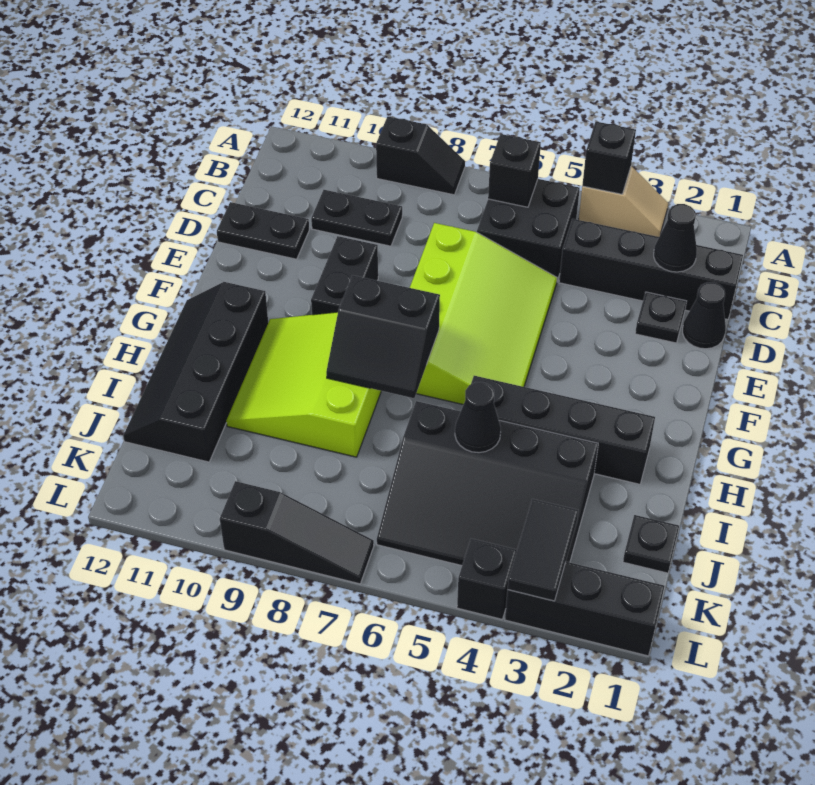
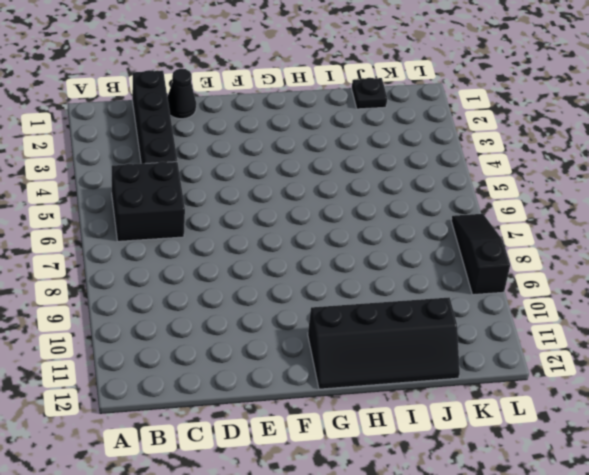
none -> tan slope A3:A4 level 1 top 4
none -> black slope A8:A9 level 1 top 9
none -> black plate C9:C10 level 1

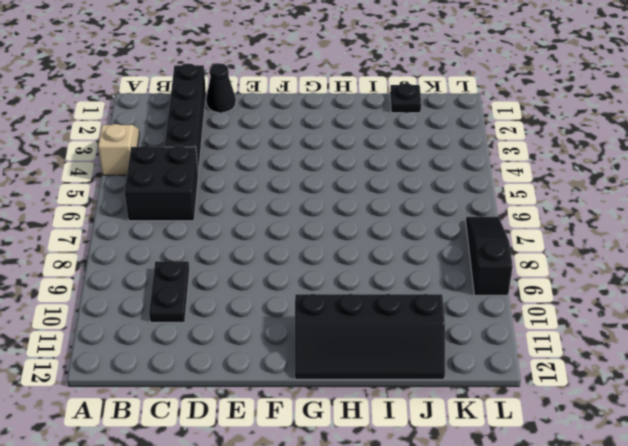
none -> black slope A8:A9 level 1 top 9
none -> black plate D2 level 1
none -> lime slope D5:G7 level 1 top 7

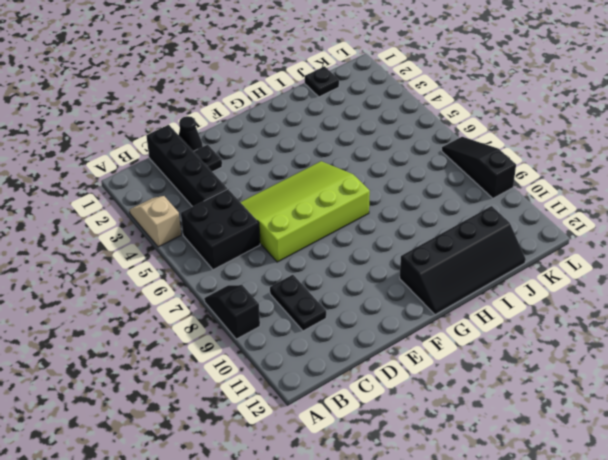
none -> black plate D11:D12 level 1
none -> black brick E9:F9 level 1
none -> lime slope G8:I10 level 1 top 8

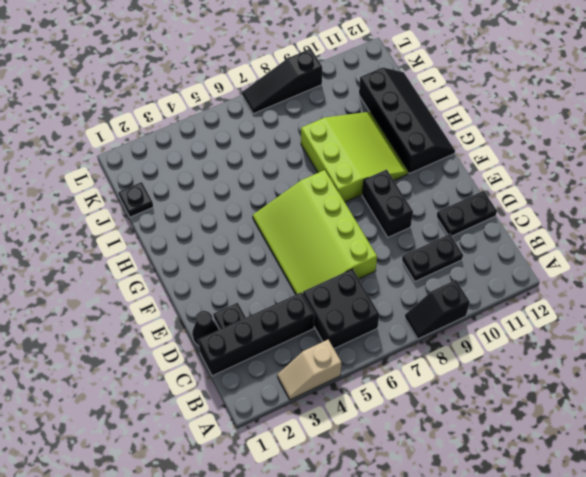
none -> black brick H2:H5 level 1
none -> black slope I3:K6 level 1 top I
none -> black brick L1:L3 level 1

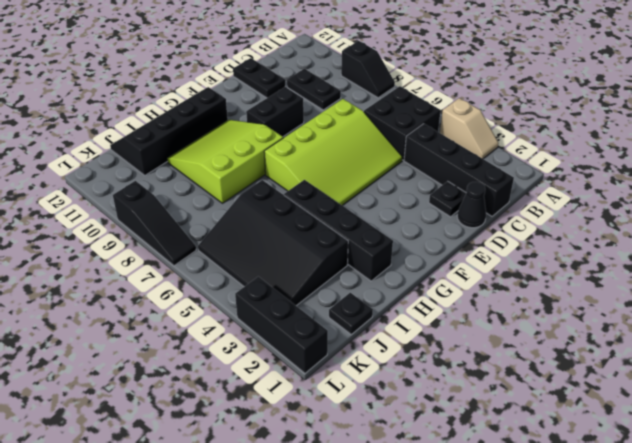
none -> black brick L4 level 1
none -> black brick A4 level 2
none -> black brick B6 level 2

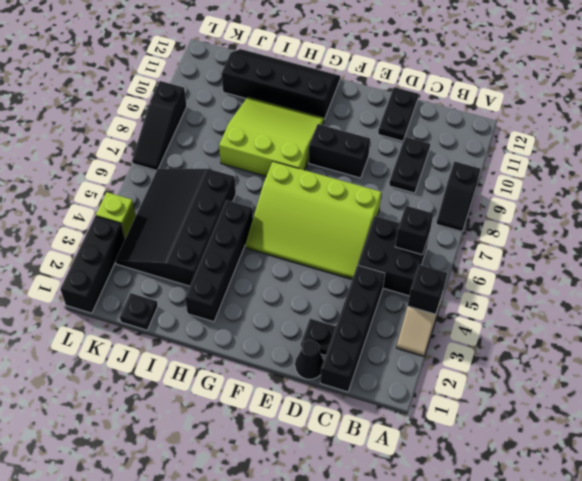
lime brick L4 level 1 -> black brick L4 level 1
none -> black cone C2 level 2
none -> black slope G7:H8 level 2 top G
none -> black cone I5 level 2

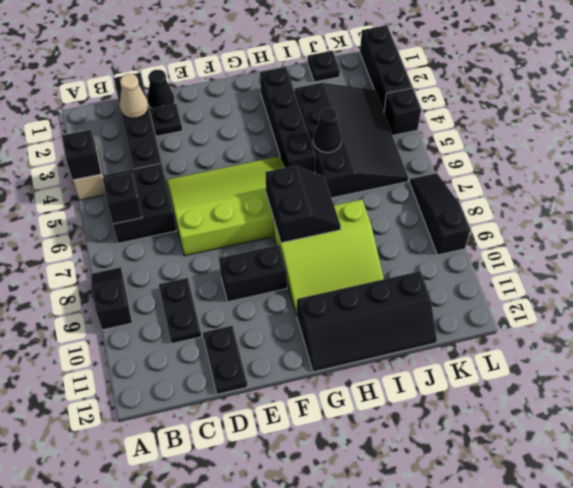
tan cone C2 level 2 -> black cone C2 level 2
none -> black tile K3:L3 level 2

